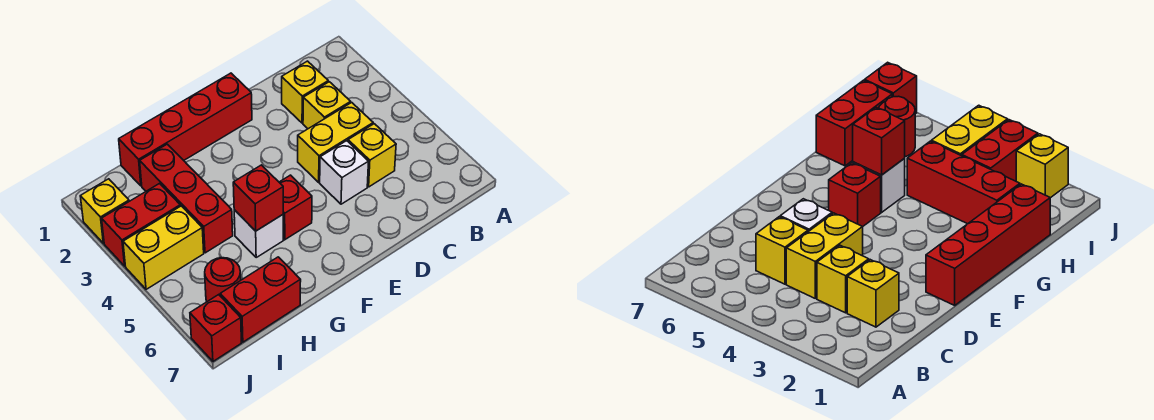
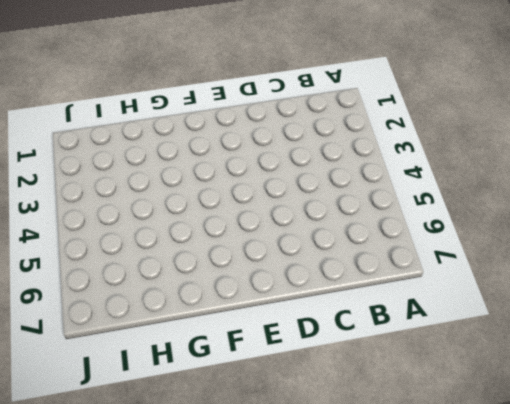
none -> yellow brick C2 level 1
none -> yellow brick C3 level 1
none -> yellow brick C4:D4 level 1

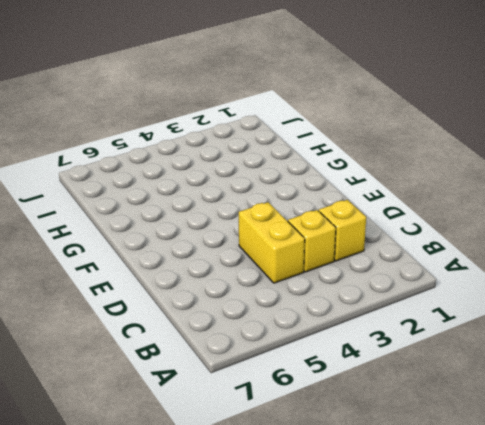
none -> yellow brick C5 level 1
none -> white brick D5 level 1
none -> red brick E1:H1 level 1

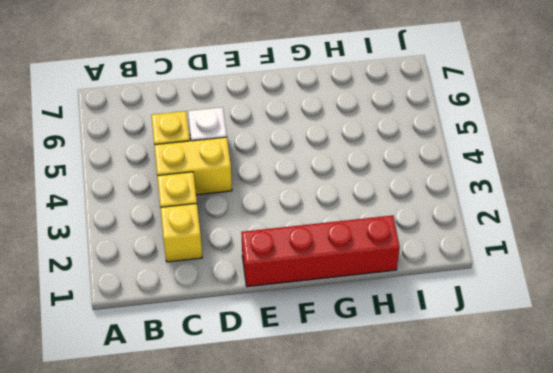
none -> red brick F5 level 1
none -> white brick G5 level 1
none -> red brick H2:H4 level 1

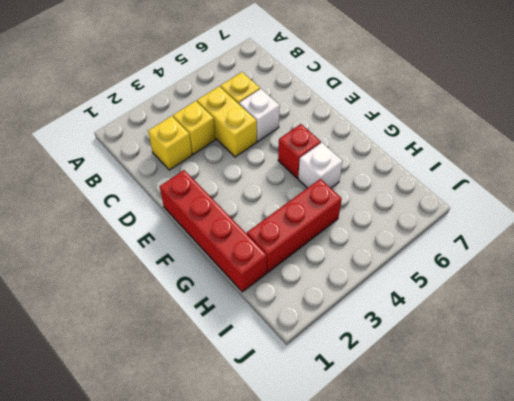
none -> red brick H7:I7 level 1
none -> red brick I3:J3 level 1
none -> yellow brick I4:J4 level 1

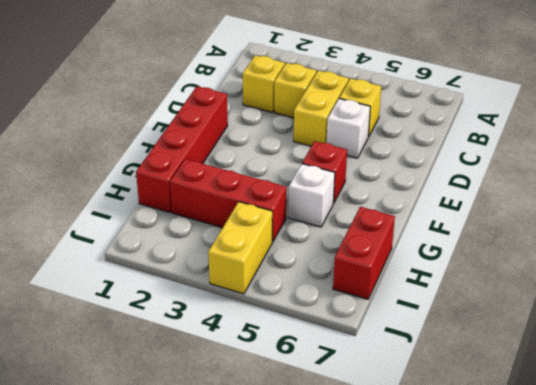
none -> red brick I3:J3 level 1
none -> red round brick I6 level 1
none -> yellow brick J2 level 1

